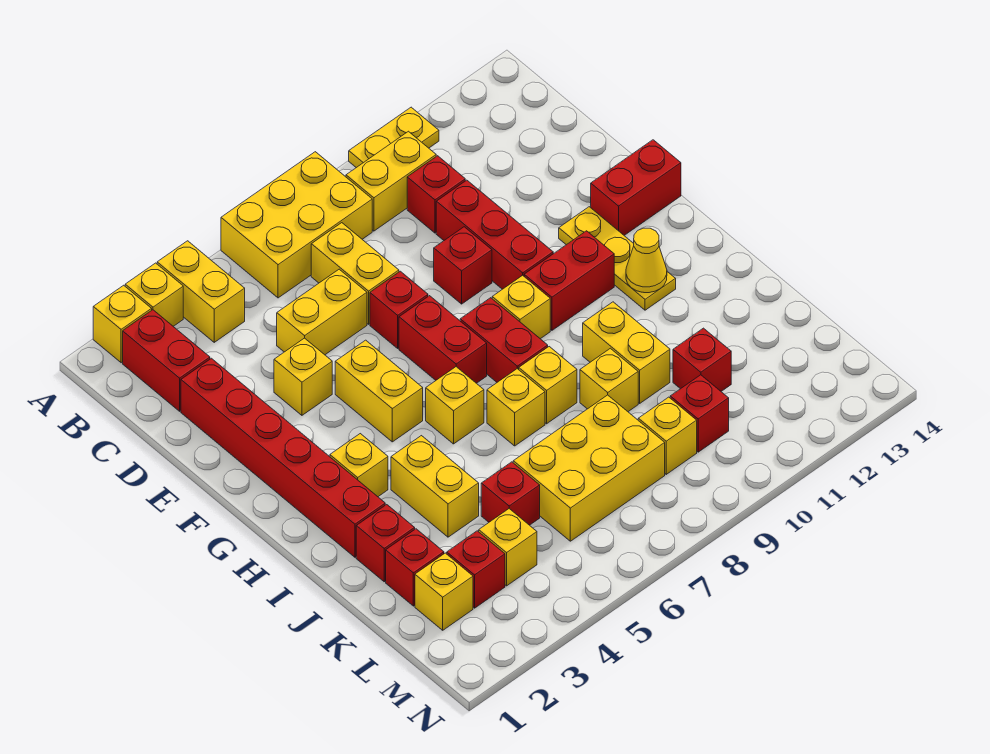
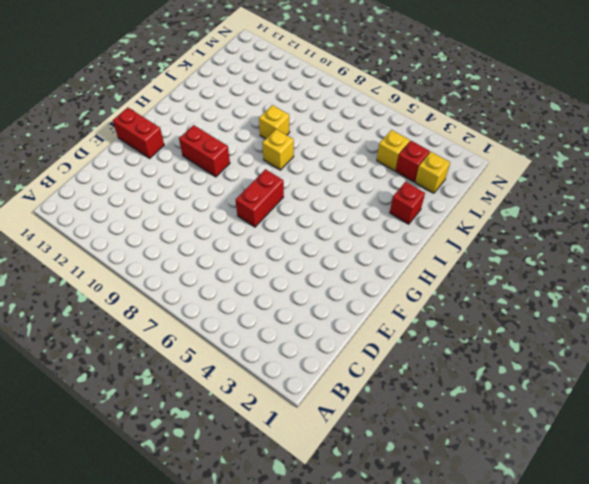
none -> yellow brick A2 level 1
none -> yellow brick A3 level 1
none -> yellow brick A4:B4 level 1
none -> yellow brick A6:B8 level 1

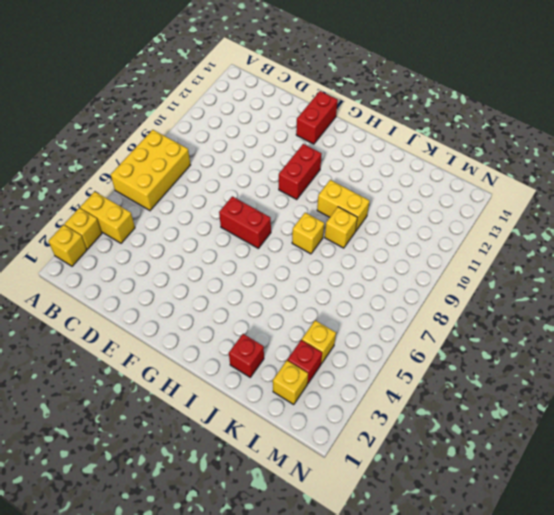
none -> yellow plate A10:A11 level 1
none -> red brick B2:C2 level 1
none -> yellow brick B9:B10 level 1
none -> yellow brick C7:D7 level 1

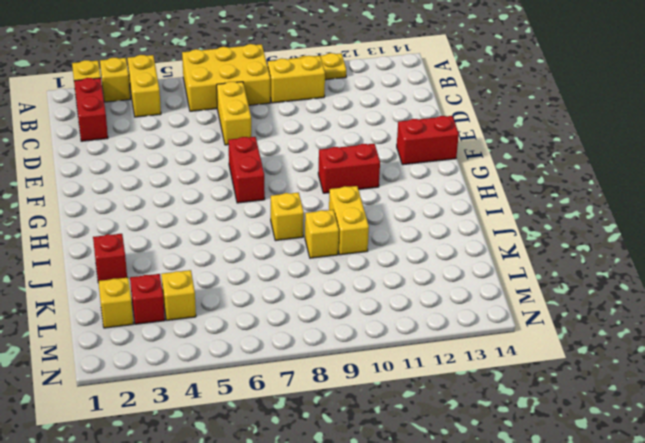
none -> red brick C10 level 1
none -> red brick D2:I2 level 1
none -> yellow brick D5:D6 level 1
none -> red brick D10:F10 level 1

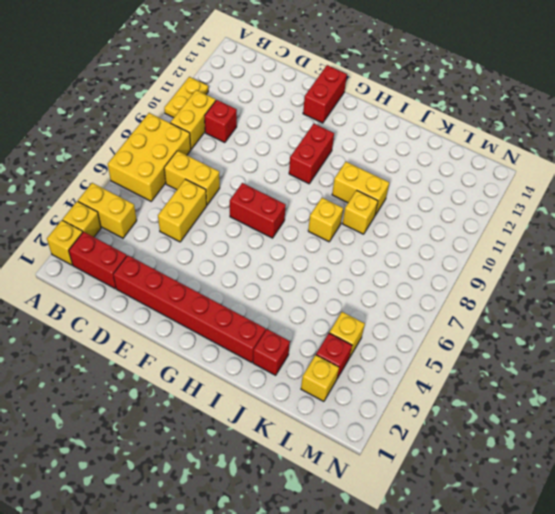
none -> red brick D10:F10 level 1
none -> yellow brick E4 level 1
none -> red brick E7 level 1
none -> red brick E9 level 1

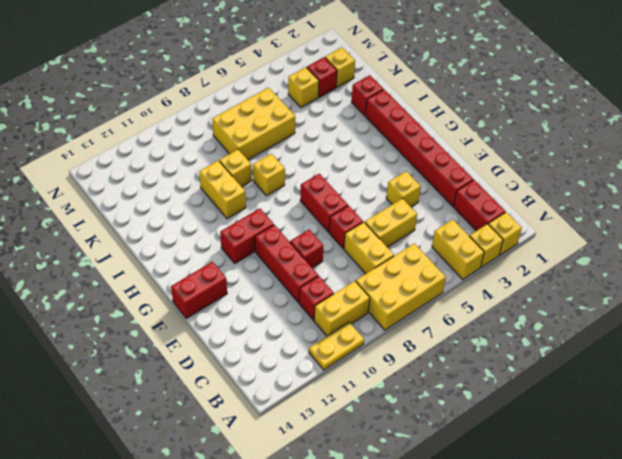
none -> yellow brick F5:G5 level 1
none -> yellow plate F12:H12 level 1
none -> red brick G8:H8 level 1
none -> yellow brick G9 level 1

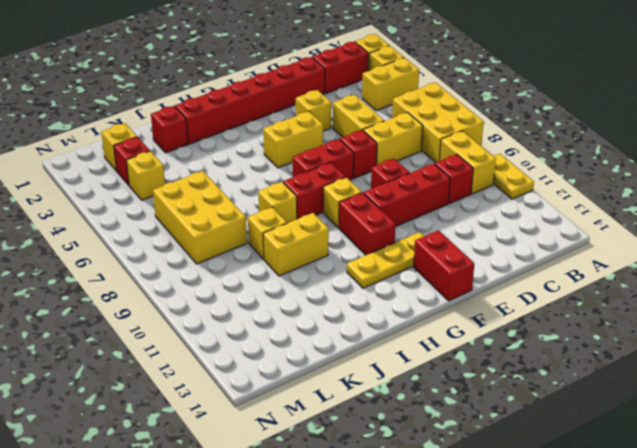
none -> yellow brick H3 level 1
none -> yellow brick H6 level 1
none -> yellow brick I4:J4 level 1
none -> yellow brick I7 level 1

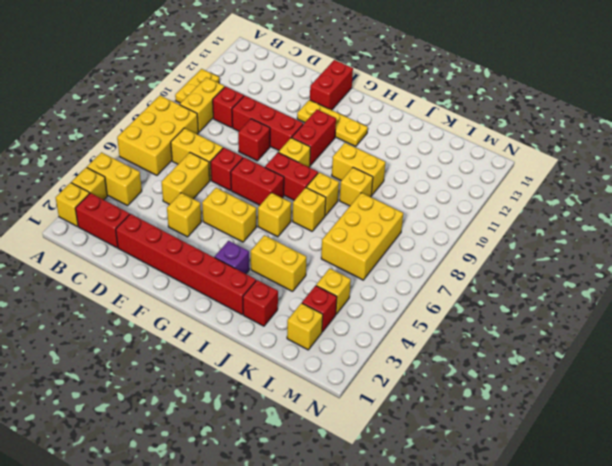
purple brick H3 level 1 -> yellow brick H3 level 1
none -> red brick K2 level 1
none -> red brick K5 level 1
none -> red brick K11 level 1
none -> yellow brick L9 level 1

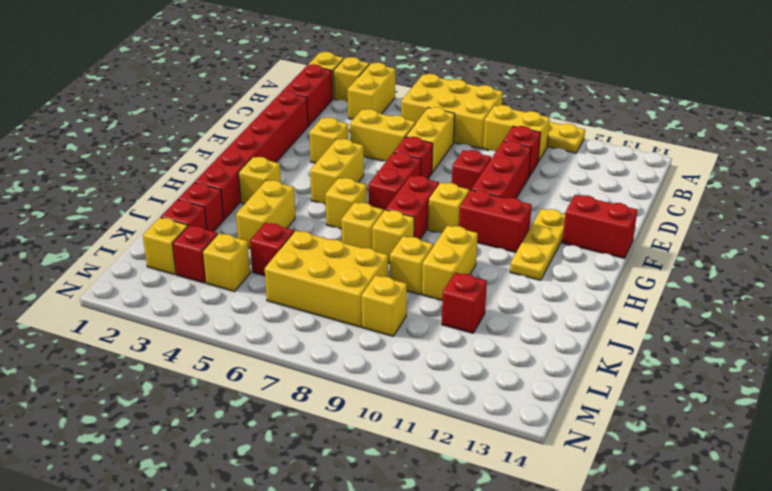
none -> red brick L10 level 1
none -> yellow cone H12 level 2

